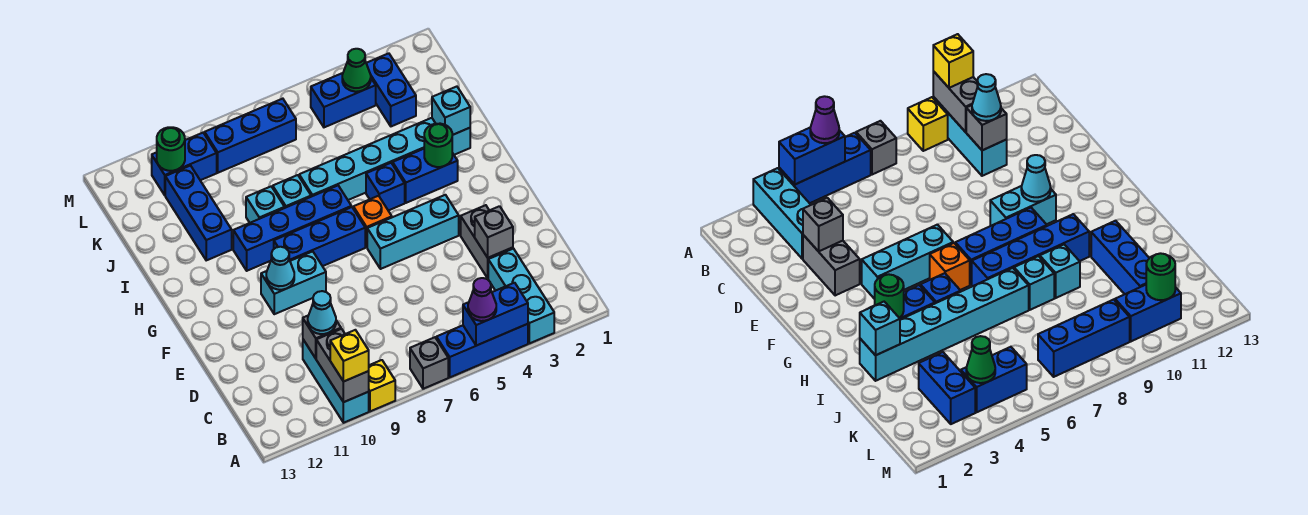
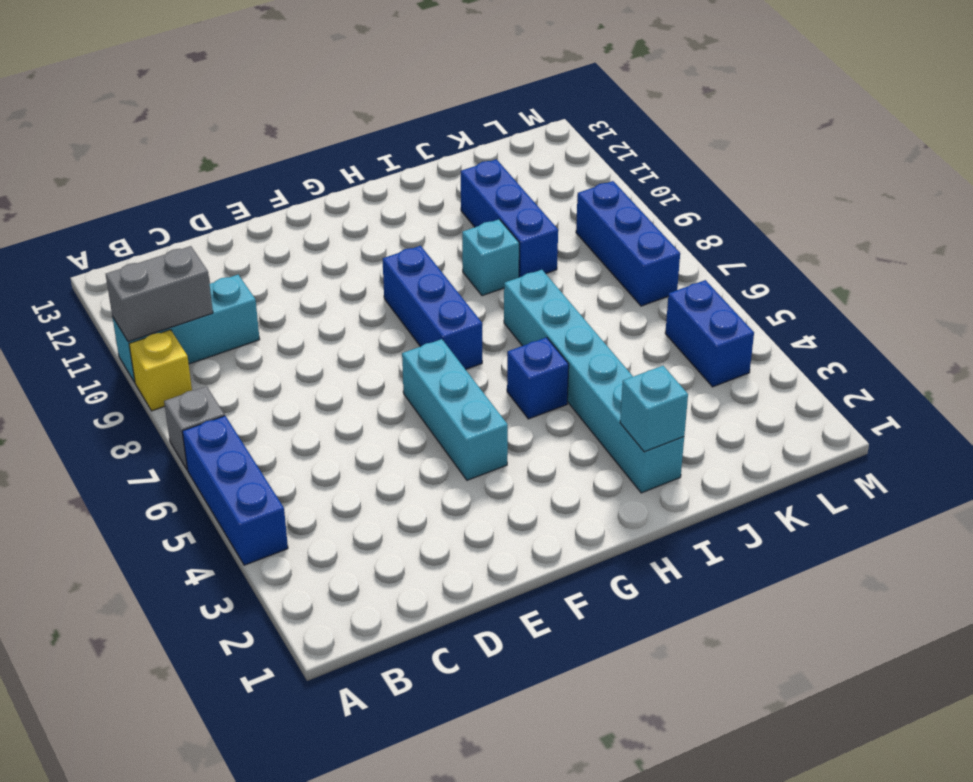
blue brick J9:J11 level 1 -> blue brick I11:K11 level 1
none -> cyan brick A3:C3 level 1
none -> grey brick D3:E3 level 1
none -> cyan brick F9:F10 level 1
none -> orange brick G6 level 1

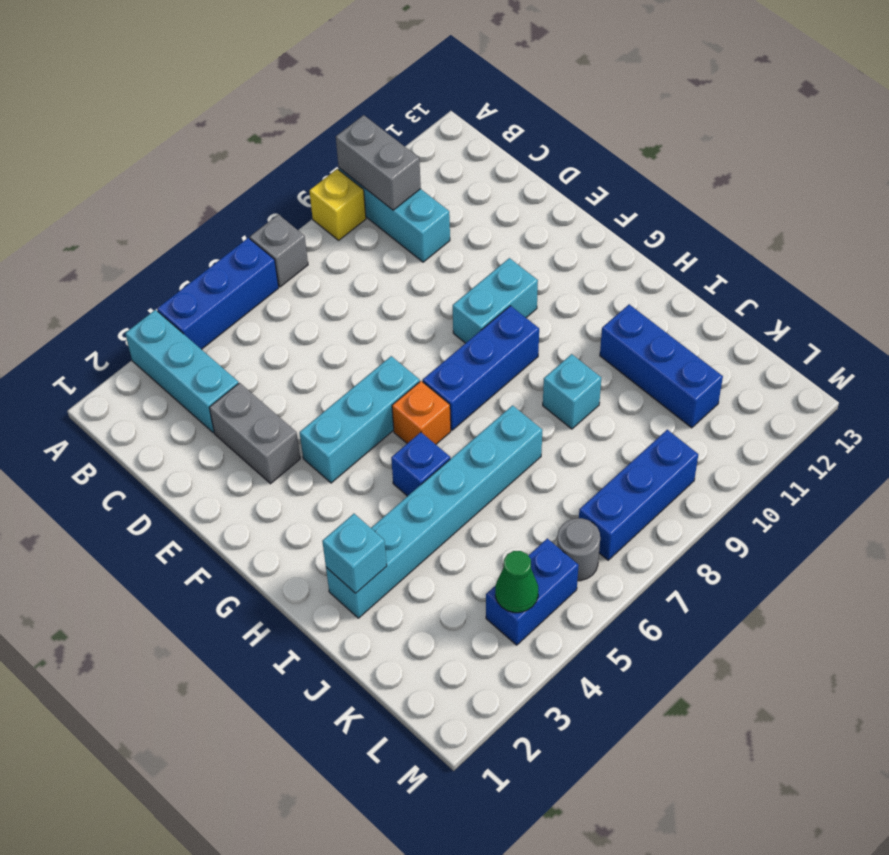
grey round brick L6 level 1 -> none
none -> blue brick H3:H4 level 1
none -> blue brick H7:H10 level 1
none -> cyan brick I8 level 1
none -> blue brick K3:L3 level 1

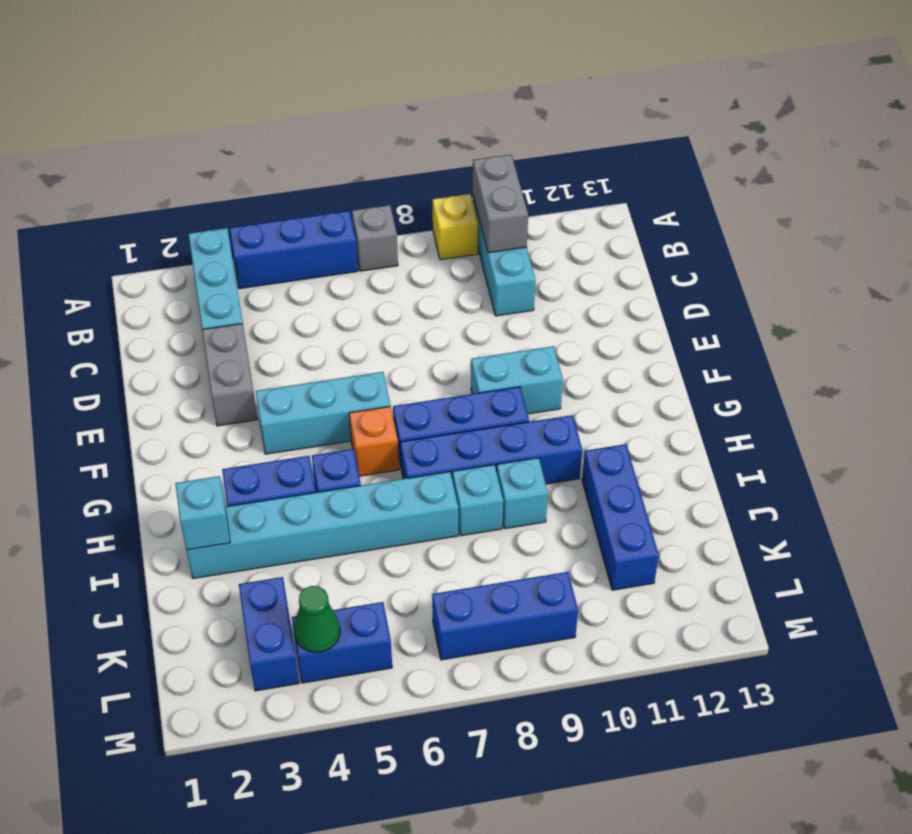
none -> blue brick L10:L11 level 1
none -> blue brick A4:A5 level 2
none -> grey brick C10 level 2
none -> grey brick D3 level 2

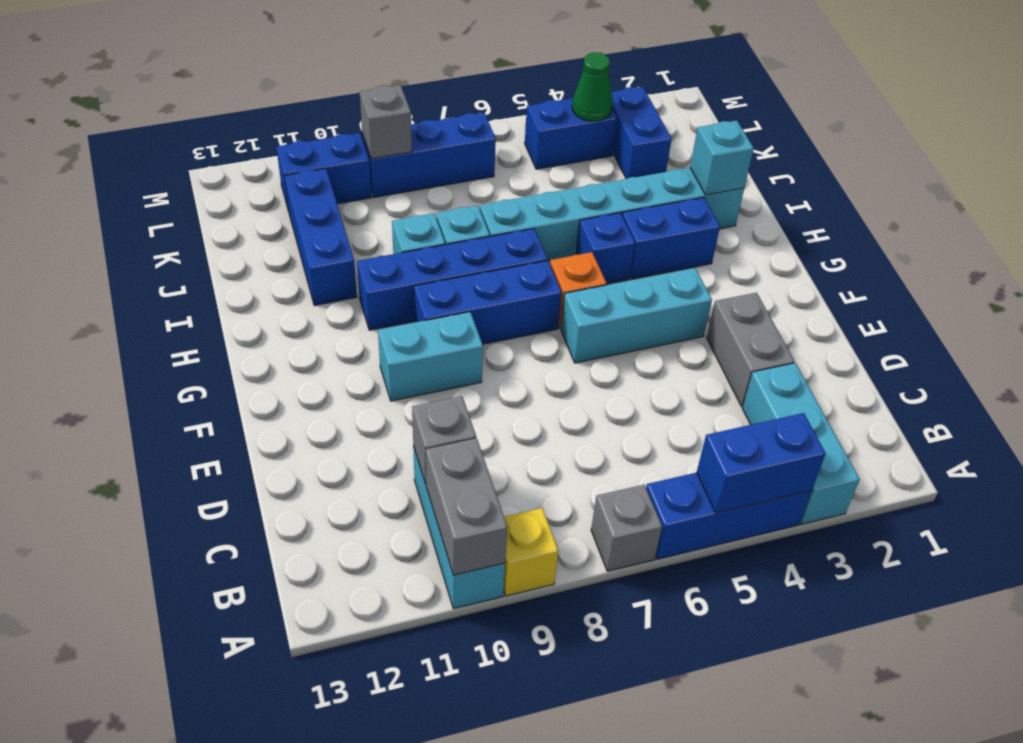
grey brick L9 level 2 -> grey brick D3 level 2
none -> cyan cone F10 level 2
none -> green round brick H3 level 2
none -> green round brick L11 level 2
none -> purple cone A5 level 3

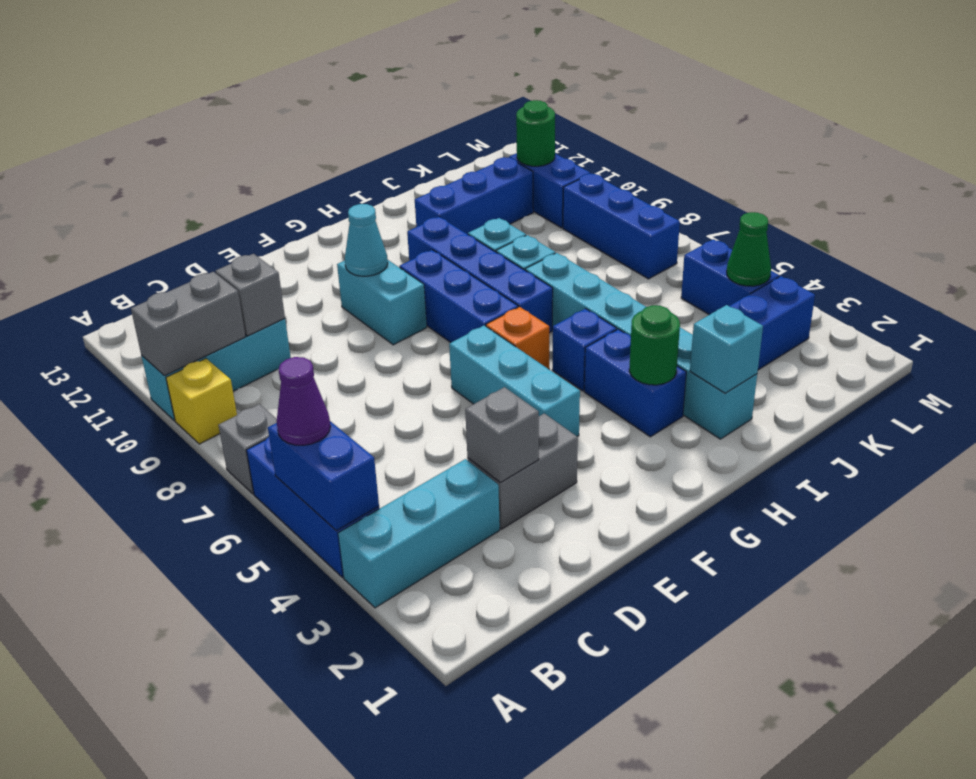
none -> yellow brick A10 level 3
none -> cyan cone C10 level 3

